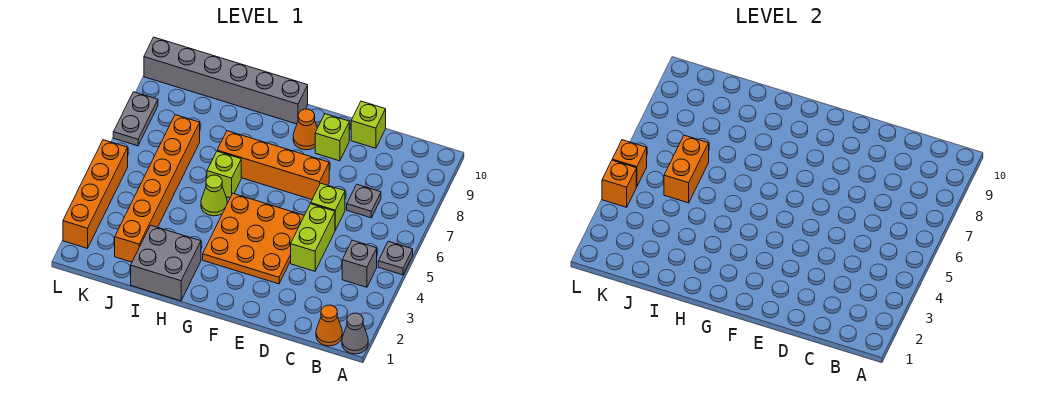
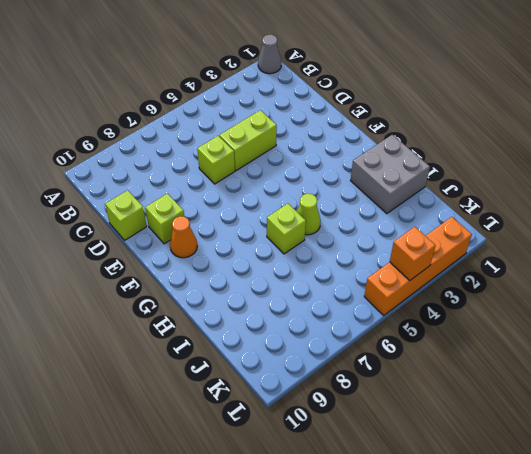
none -> grey plate A5 level 1
none -> orange cone B1 level 1
none -> grey brick B4 level 1

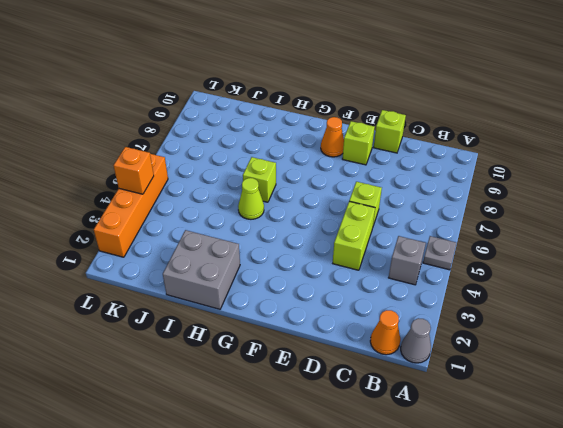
none -> grey plate C7 level 1
none -> orange plate E3:G5 level 1
none -> orange brick E7:H7 level 1

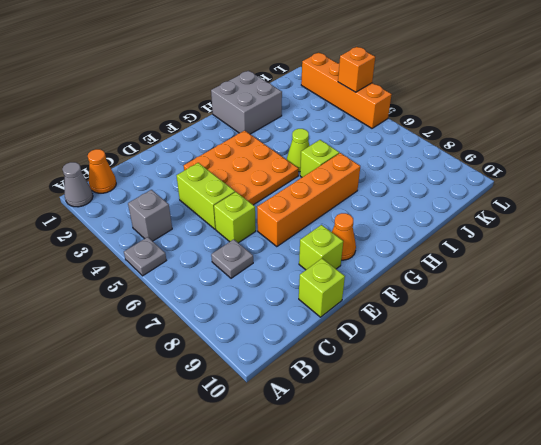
none -> grey brick G10:L10 level 1
none -> orange brick J2:J7 level 1
none -> grey plate L7:L8 level 1

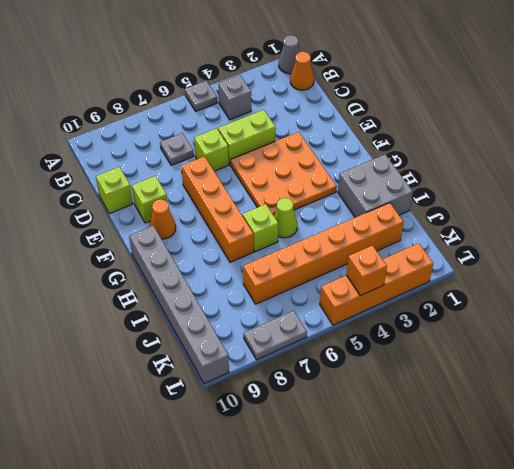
none -> orange brick J5:J6 level 2
none -> orange brick L5 level 2

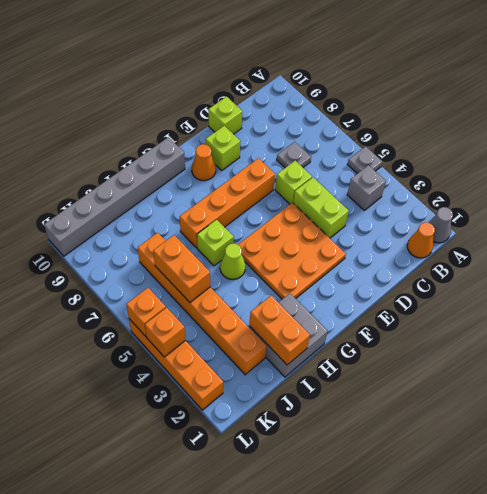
orange brick I1:I2 level 2 -> none
none -> grey plate L7:L8 level 1

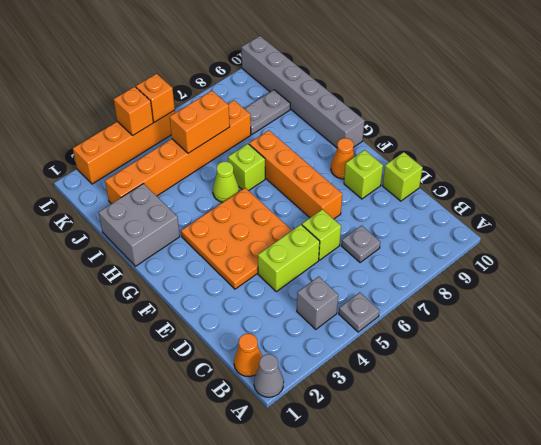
grey plate J8:J9 level 1 -> grey plate L7:L8 level 1

